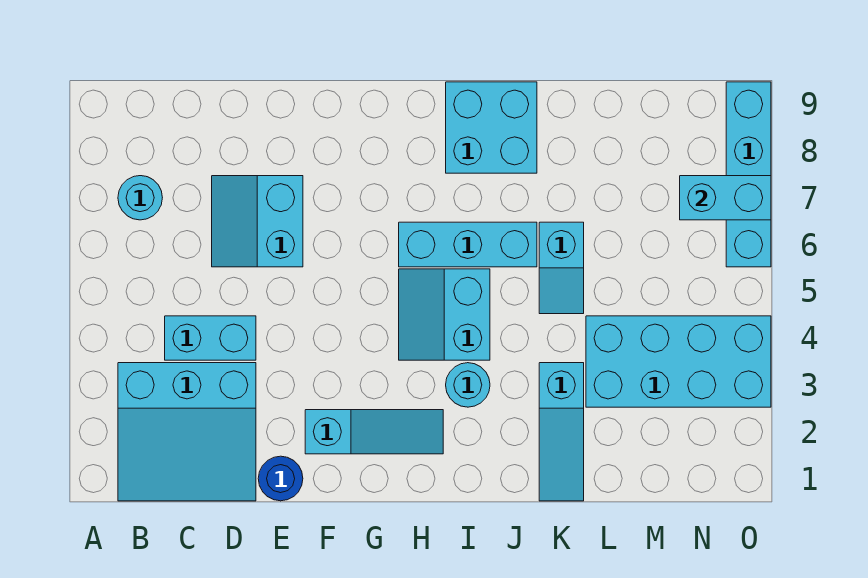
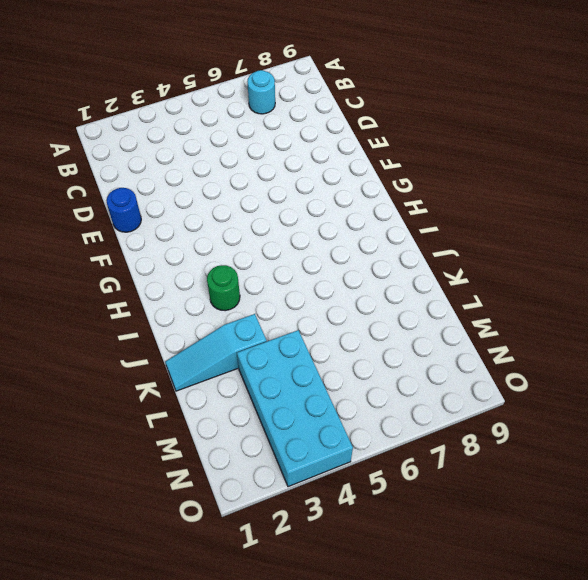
green round brick I3 level 1 -> cyan round brick I3 level 1
none -> cyan slope B1:D3 level 1 top 3
none -> cyan brick C4:D4 level 1
none -> cyan slope D6:E7 level 1 top E

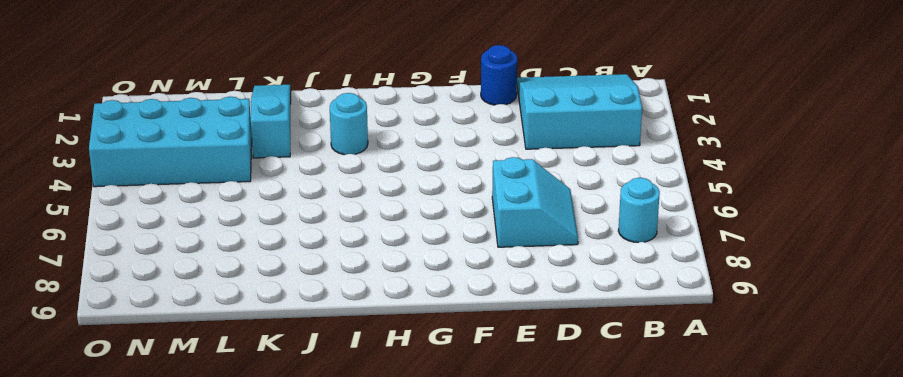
none -> cyan brick C4:D4 level 1
none -> cyan slope F2:H2 level 1 top F
none -> cyan slope H4:I5 level 1 top I

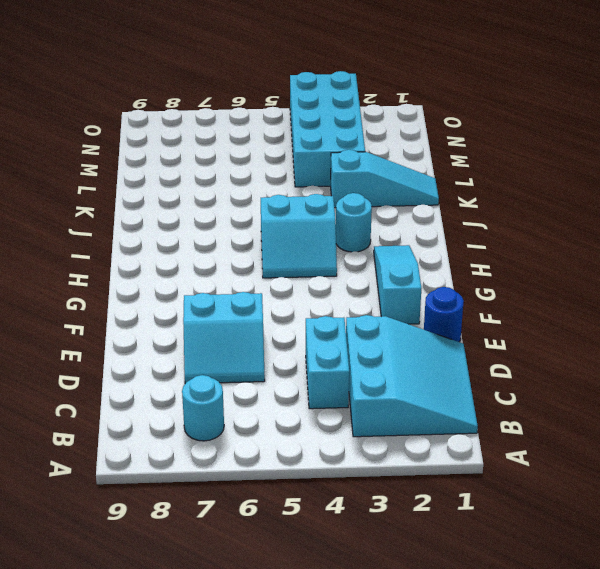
none -> cyan brick H6:J6 level 1
none -> cyan brick I8:J9 level 1
none -> cyan slope K5:K6 level 1 top 6

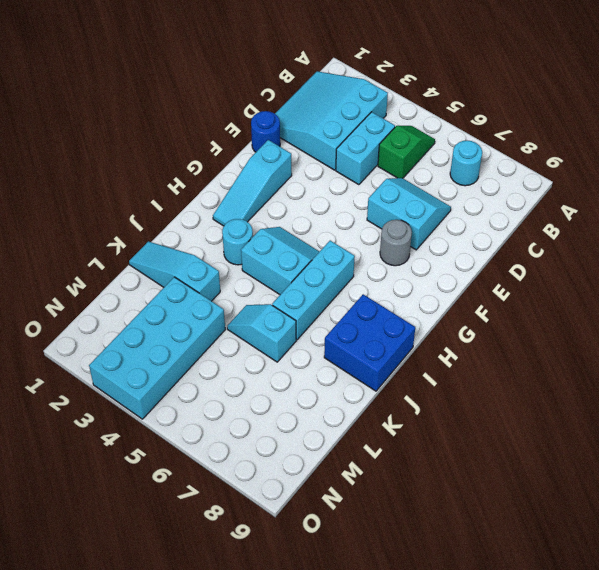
green slope B5:C5 level 1 top C -> none
grey round brick F7 level 1 -> none
blue brick I8:J9 level 1 -> cyan brick I8:J9 level 1
none -> cyan brick O6:O9 level 1
none -> cyan brick N7:O7 level 2

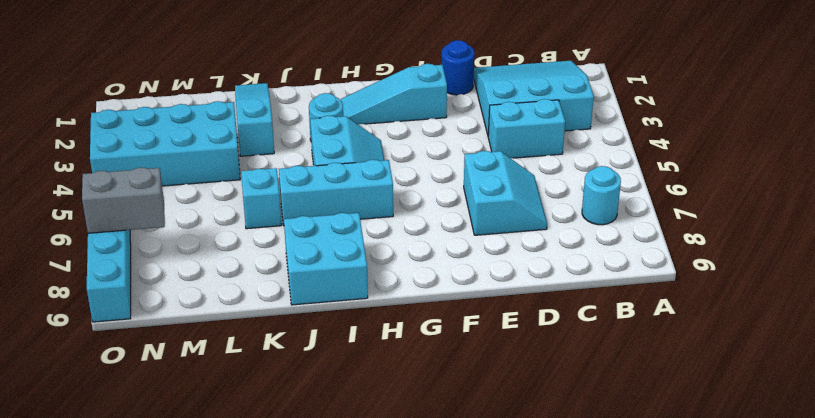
grey brick N7:O7 level 2 -> cyan brick N7:O7 level 2

